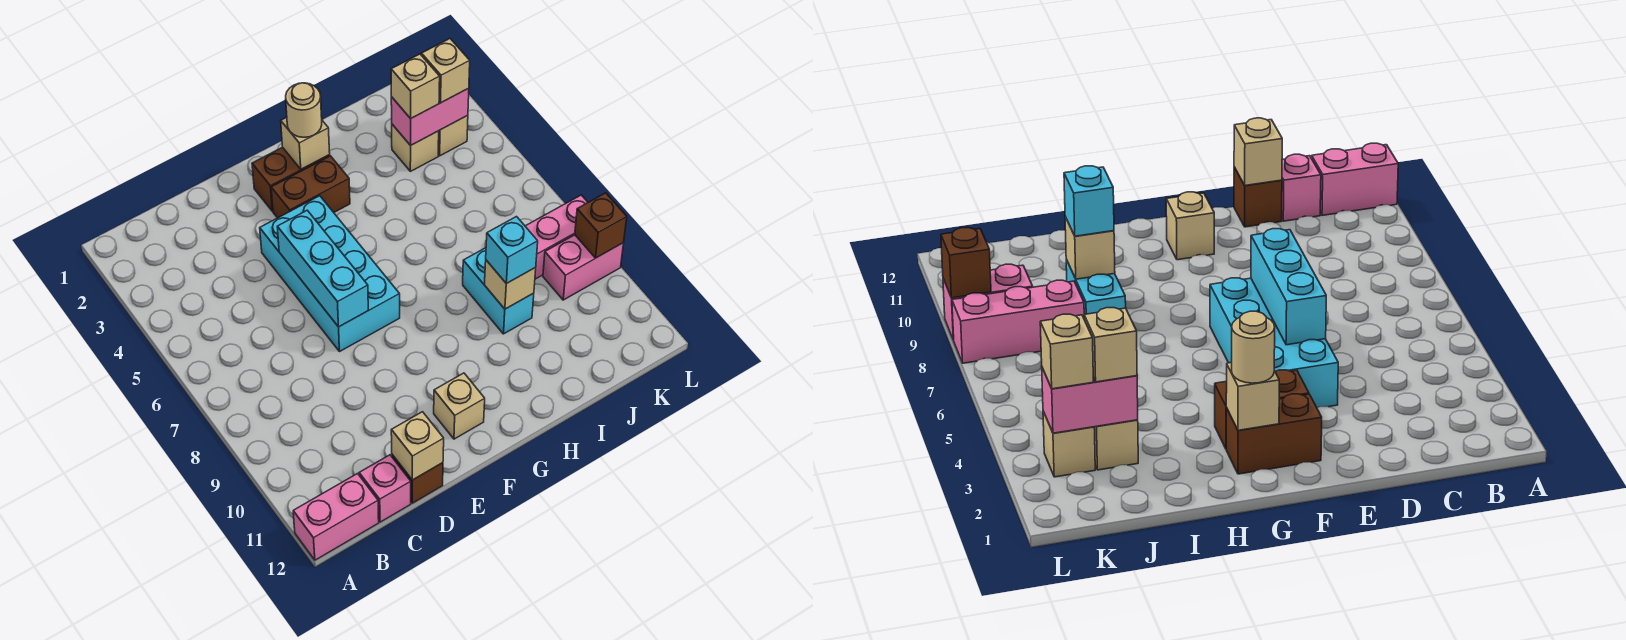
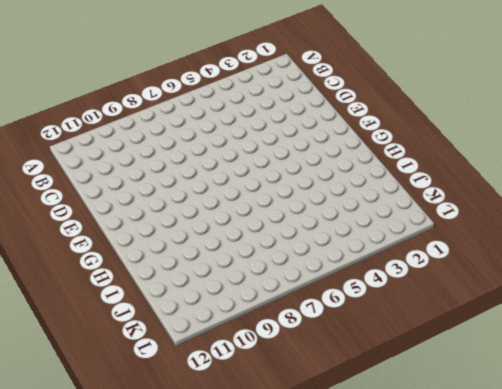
none -> pink brick A12:B12 level 1
none -> pink brick C12 level 1
none -> brown brick D12 level 1

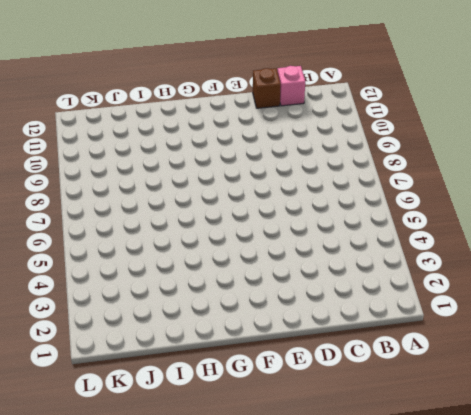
none -> pink brick A12:B12 level 1
none -> cyan brick E4:F7 level 1
none -> brown brick F2:G2 level 1

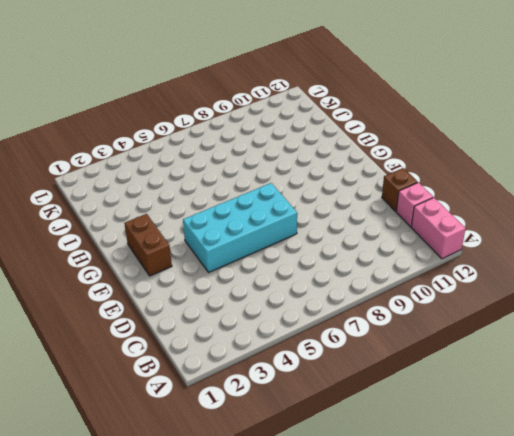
none -> brown brick F3:G3 level 1
none -> tan brick F11 level 1
none -> cyan brick I8:I9 level 1

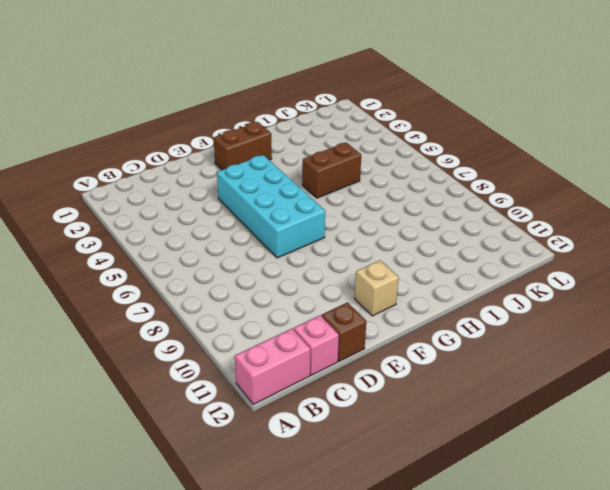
brown brick H5:I5 level 1 -> brown brick F3:G3 level 1
none -> cyan brick I8:I9 level 1
none -> tan brick J3 level 1
none -> pink brick J8:L8 level 1

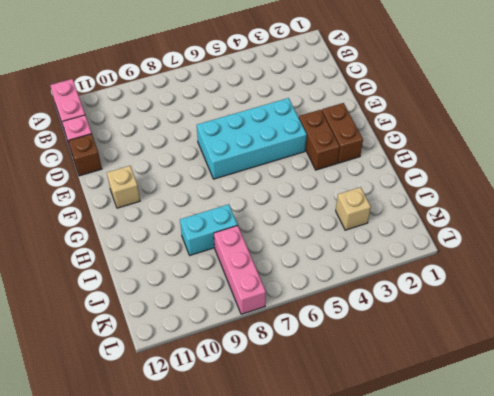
none -> tan brick K3 level 1
none -> pink brick K9:L9 level 1
none -> tan brick D12 level 2

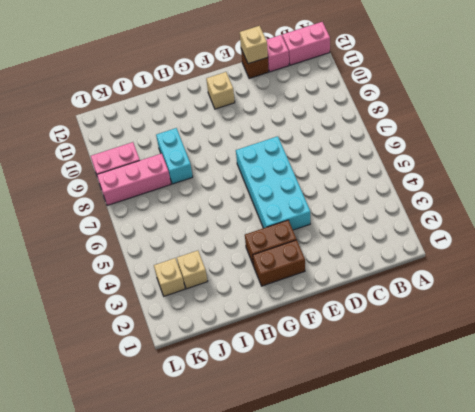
none -> cyan brick E5:E7 level 2
none -> tan brick G2 level 2
none -> tan brick I9 level 2

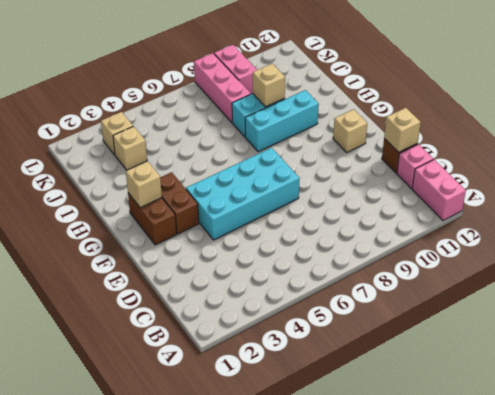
cyan brick H8:H10 level 1 -> cyan brick E5:E7 level 2
none -> pink brick J3:K3 level 2
none -> brown brick L9 level 2
none -> tan round brick G2 level 3

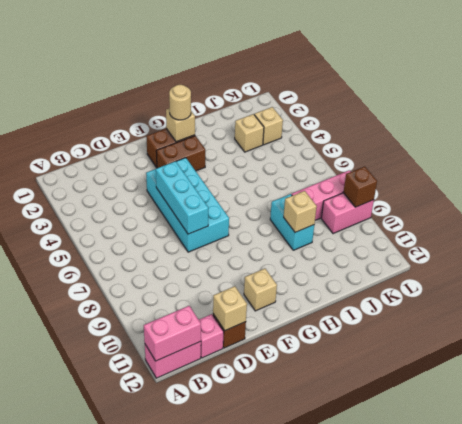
pink brick A12:B12 level 2 -> pink brick J3:K3 level 2
none -> cyan brick I9 level 3
none -> tan brick J3 level 3
none -> tan brick K3 level 3

